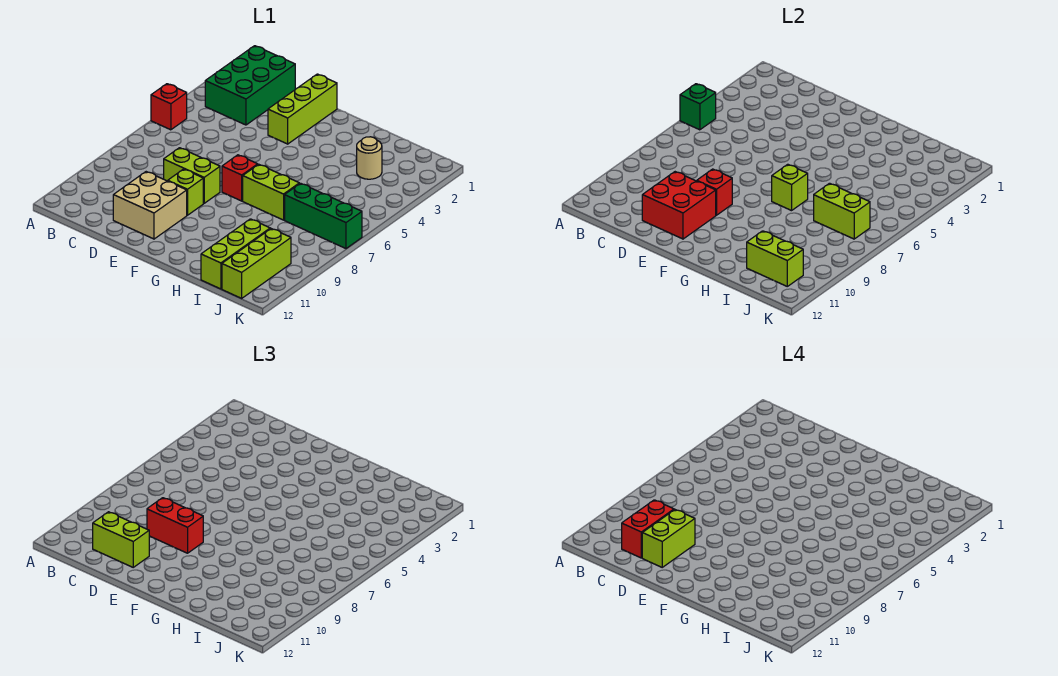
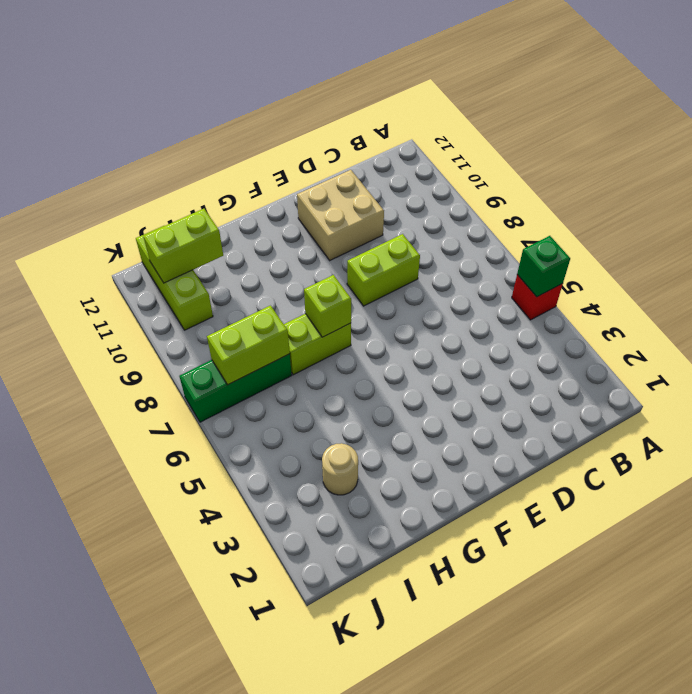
none -> green brick B1:C3 level 1
none -> lime brick E1:E3 level 1
none -> lime brick E9 level 1

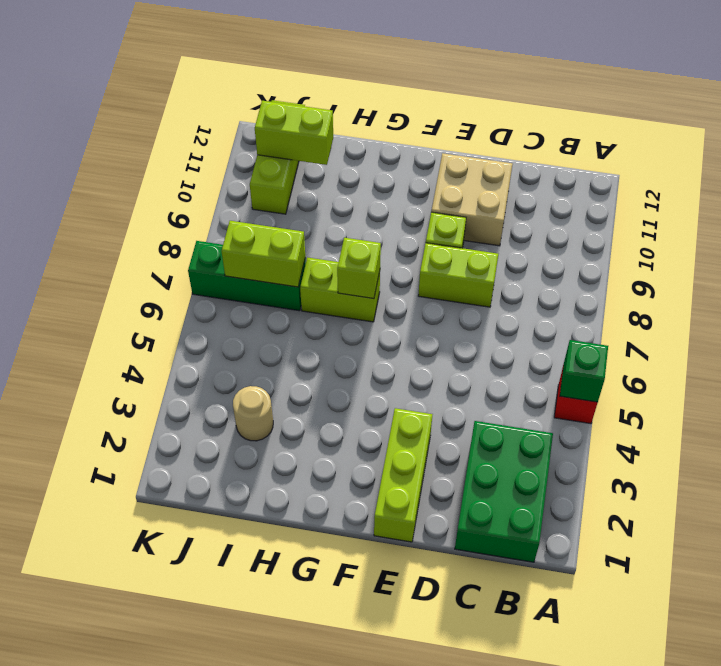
none -> red brick F7 level 1
none -> lime brick I10:I12 level 1
none -> red brick D10:E11 level 2

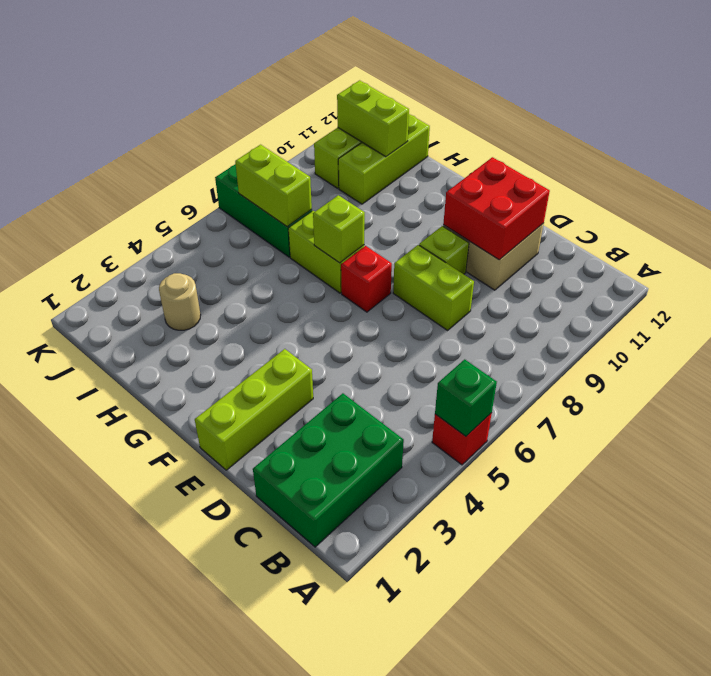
none -> red brick E9 level 2
none -> lime brick C11:D11 level 3
none -> red brick D9:E9 level 3

